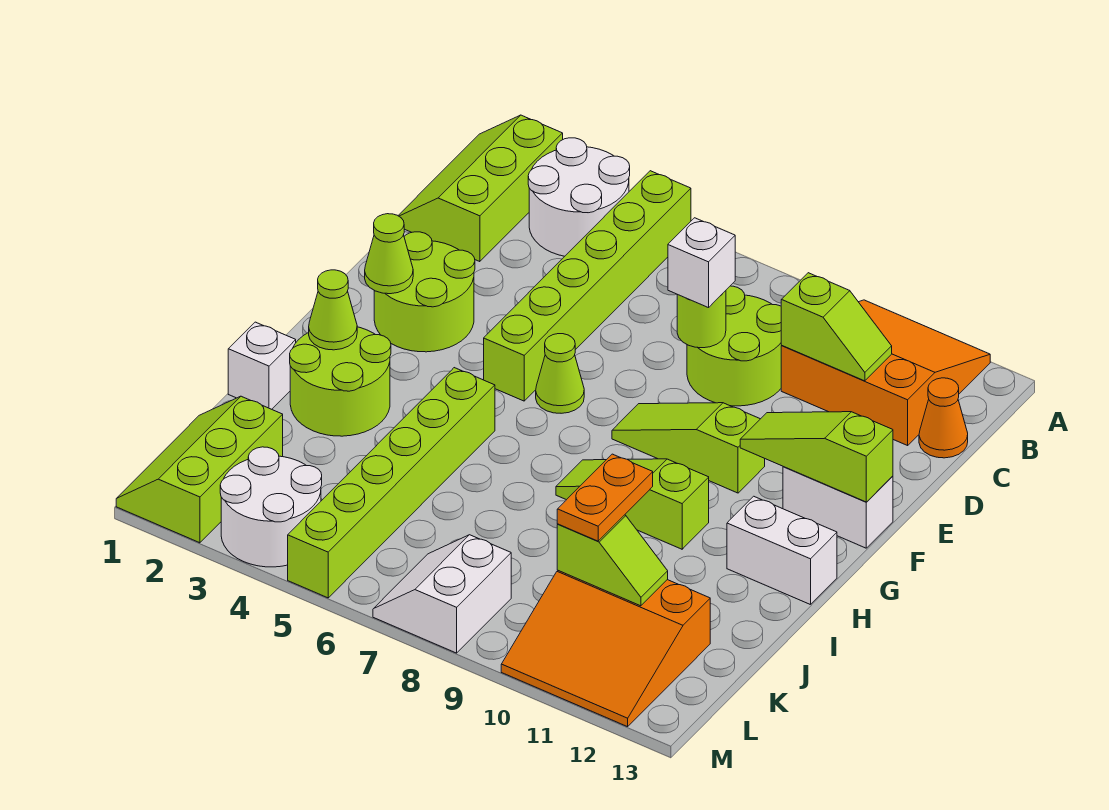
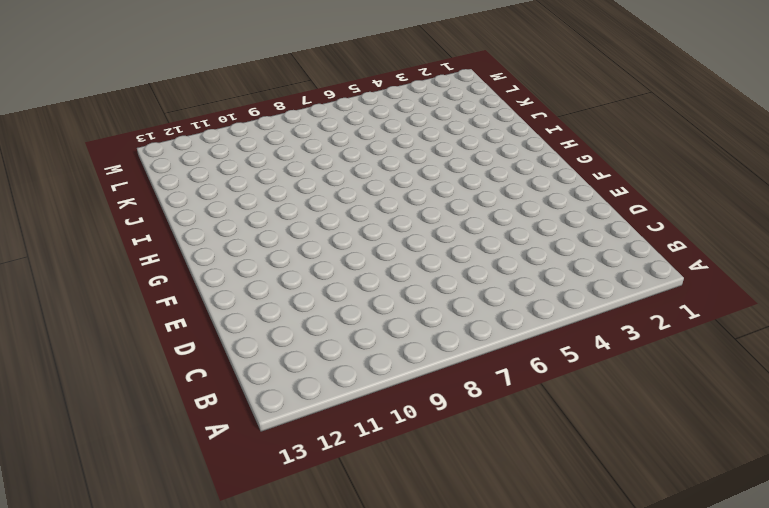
none -> lime slope A1:C2 level 1 top 2
none -> white round brick A3:B4 level 1
none -> lime brick A5:F5 level 1

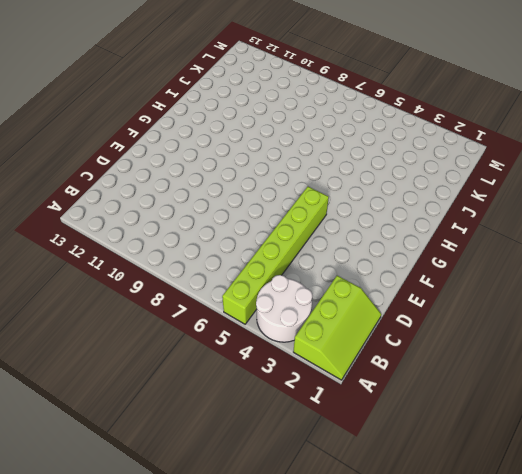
none -> orange slope A10:C12 level 1 top C
none -> lime round brick C8:D9 level 1
none -> orange cone C13 level 1

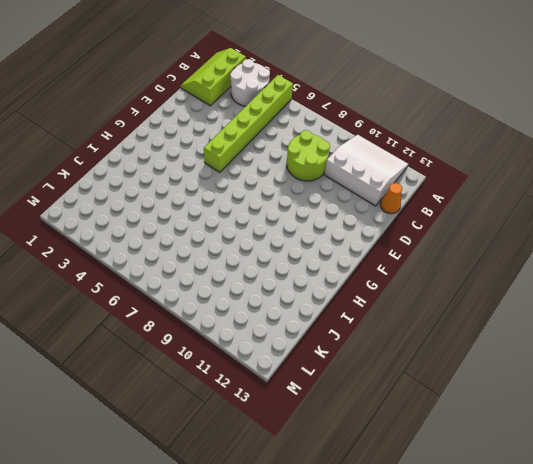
white slope A10:C12 level 1 top C -> orange slope A10:C12 level 1 top C
none -> lime round brick E2:F3 level 1
none -> lime cone F6 level 1
none -> lime slope F8:F10 level 1 top 10

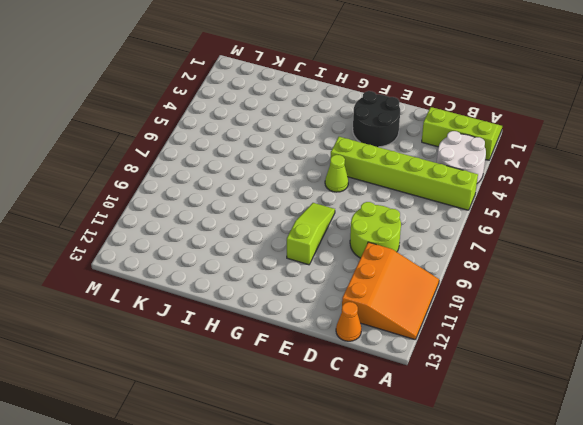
black round brick E2:F3 level 1 -> lime round brick E2:F3 level 1
none -> white brick F12:F13 level 1
none -> lime round brick H2:I3 level 1
none -> lime brick H5:M5 level 1

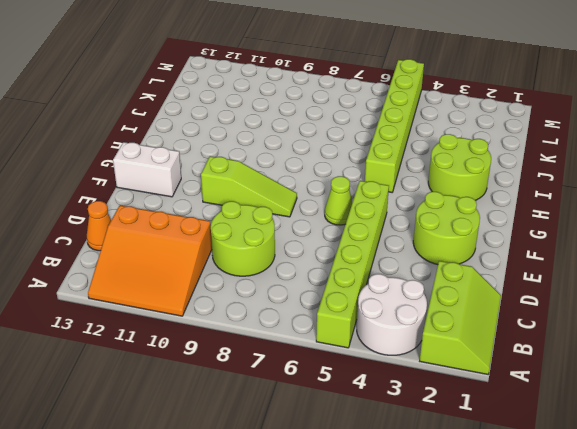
none -> lime slope H8:H10 level 1 top 10
none -> white brick H12:H13 level 1
none -> white brick I1 level 1

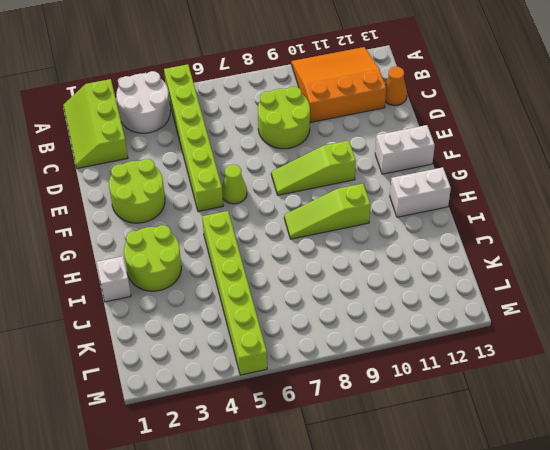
none -> lime slope K1:M2 level 1 top 2
none -> orange slope K10:M12 level 1 top K
none -> white round brick L3:M4 level 1

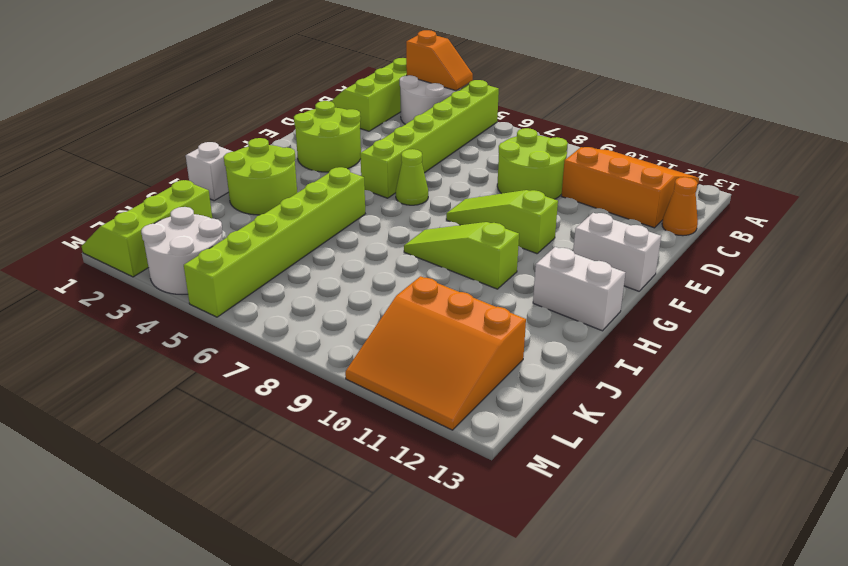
orange slope A3:A4 level 2 top 3 -> none
none -> white slope L7:M8 level 1 top 8
none -> lime slope C10:C11 level 2 top 10
none -> lime round brick D8 level 2

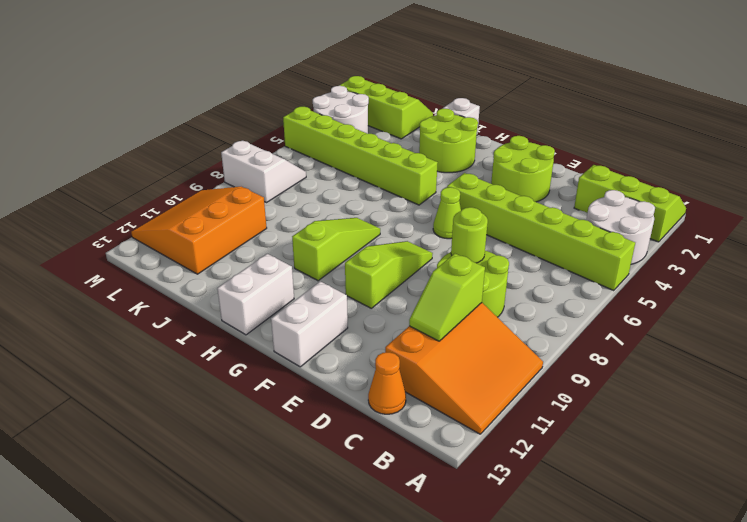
none -> lime cone F2 level 2
none -> lime slope F11:F13 level 2 top 13
none -> lime cone H2 level 2

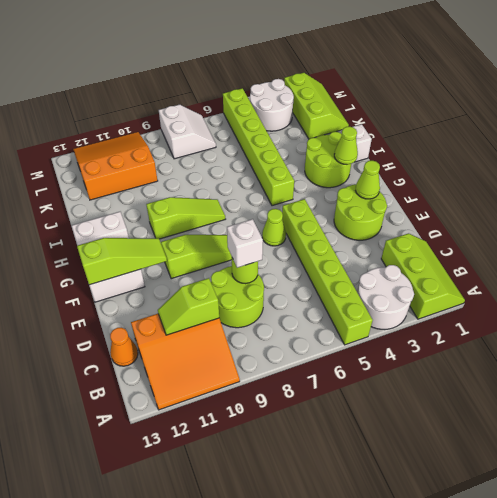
none -> lime slope K10:K11 level 2 top 10
none -> orange plate J10:K10 level 3

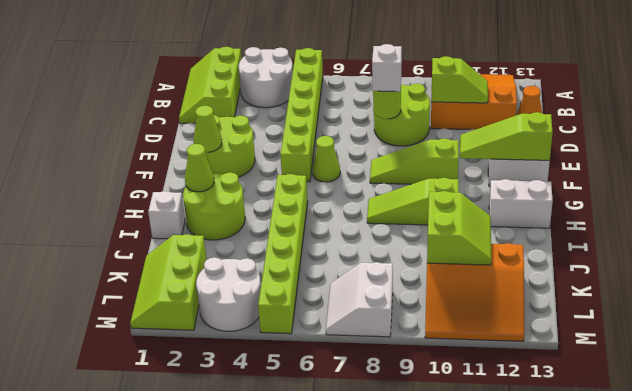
lime slope J10:K11 level 2 top 10 -> lime slope K10:K11 level 2 top 10
none -> orange plate J10:K10 level 3

